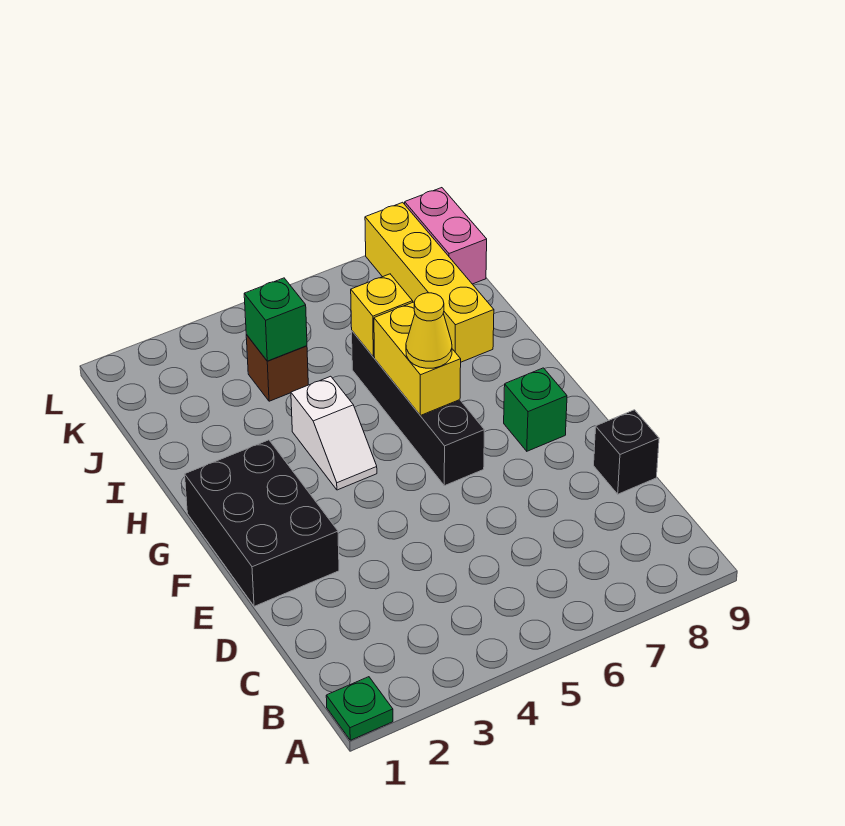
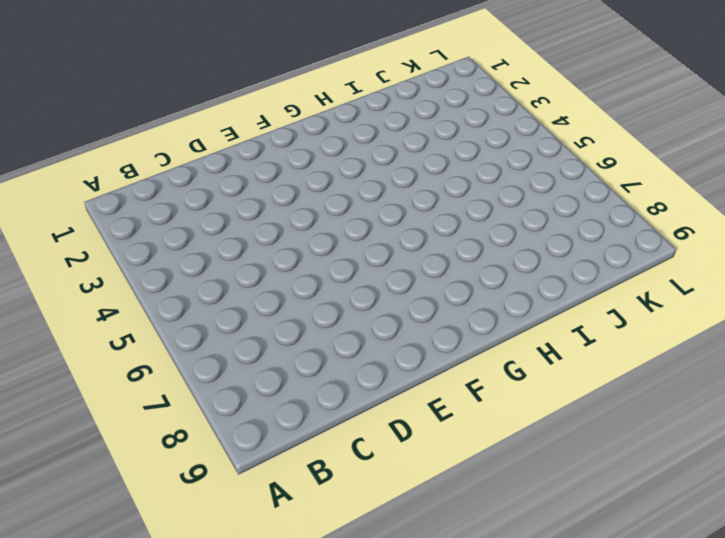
none -> green plate A1 level 1
none -> black brick D9 level 1
none -> black brick E1:G2 level 1

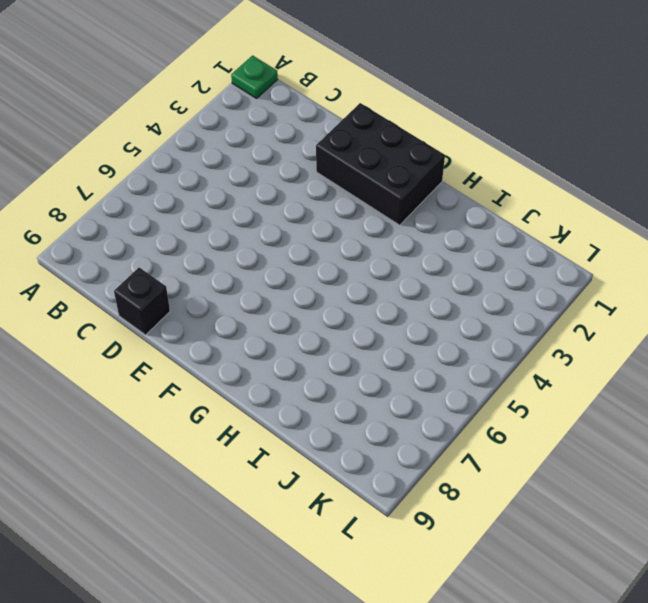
none -> black brick F6:I6 level 1
none -> green brick F8 level 1
none -> white slope G4:H4 level 1 top H

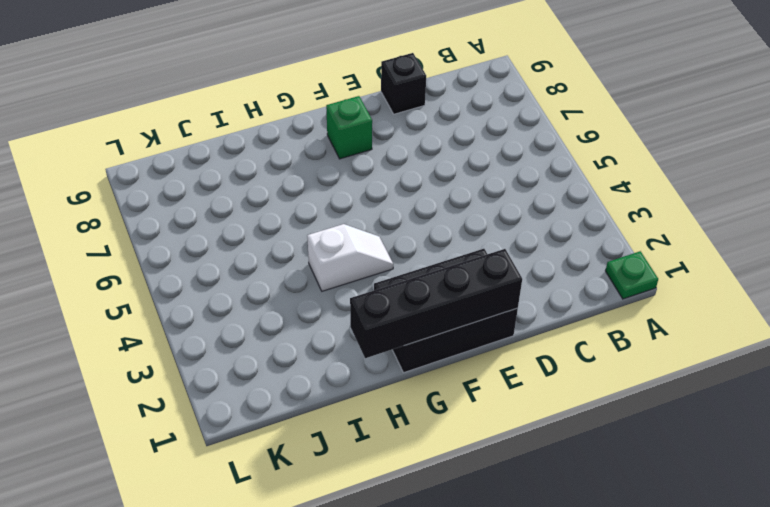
black brick E1:H1 level 2 -> black brick F6:I6 level 1
none -> yellow brick I8:L8 level 1
none -> brown brick J4 level 1
none -> pink brick K9:L9 level 1

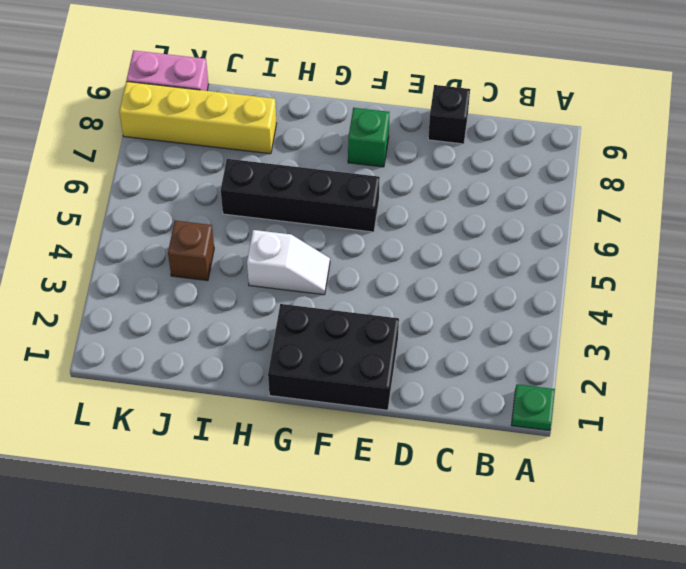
none -> yellow brick G6:H6 level 2
none -> yellow brick I6 level 2
none -> green brick J4 level 2

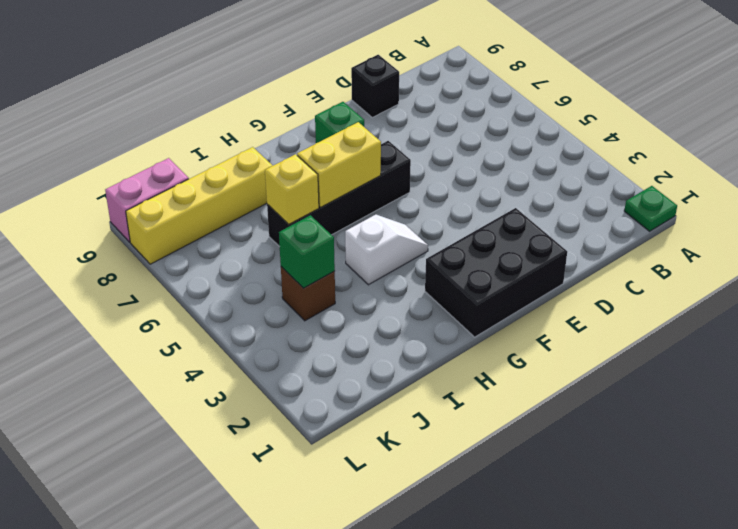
none -> yellow cone G6 level 3

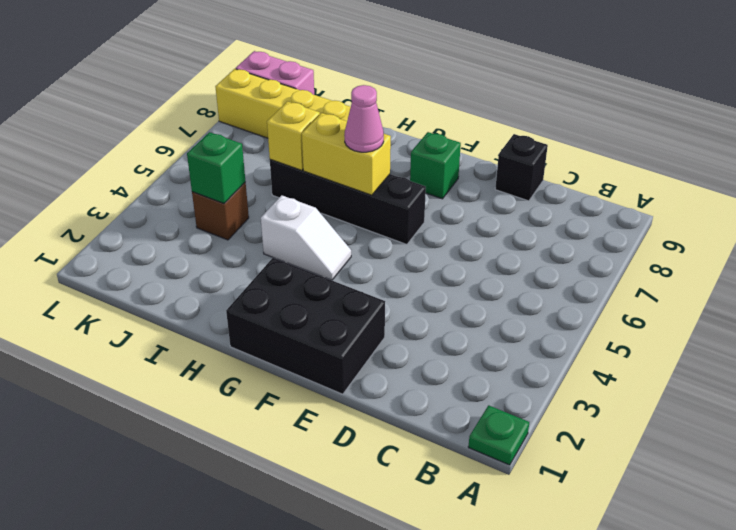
pink cone G6 level 3 -> yellow cone G6 level 3

